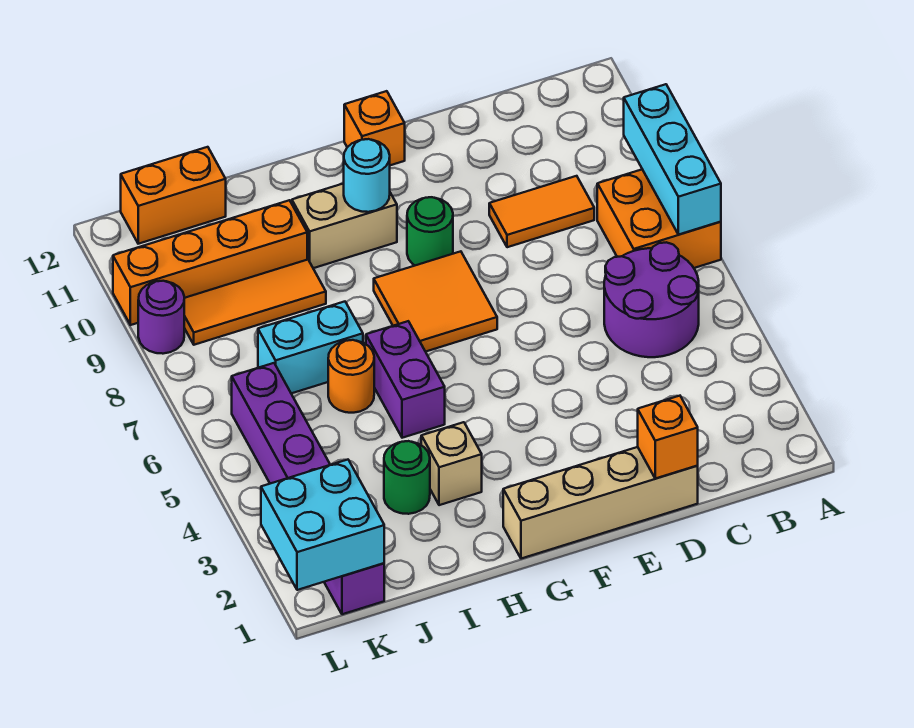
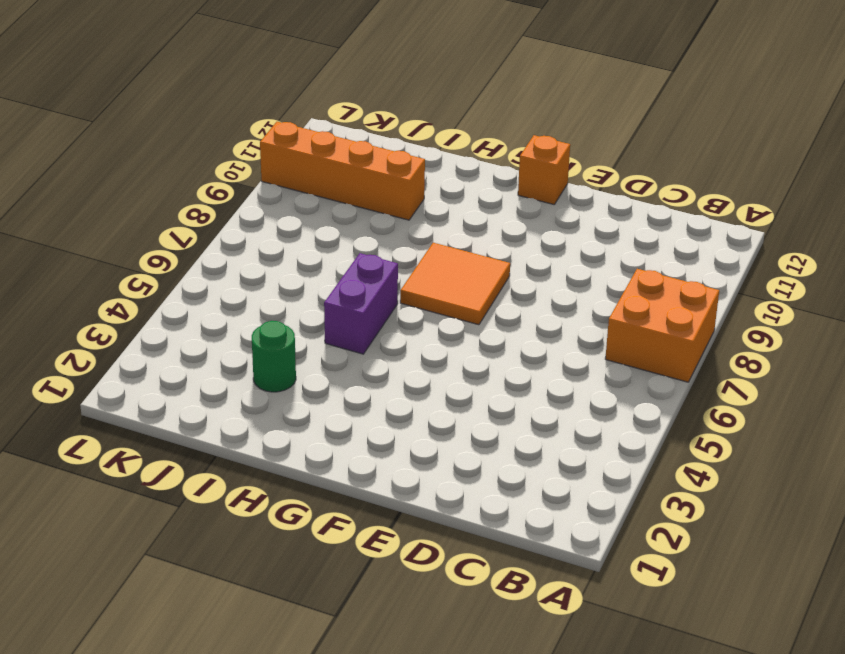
none -> purple round brick B5:C6 level 1
none -> orange tile C9:D9 level 1
none -> tan brick D1:G1 level 1

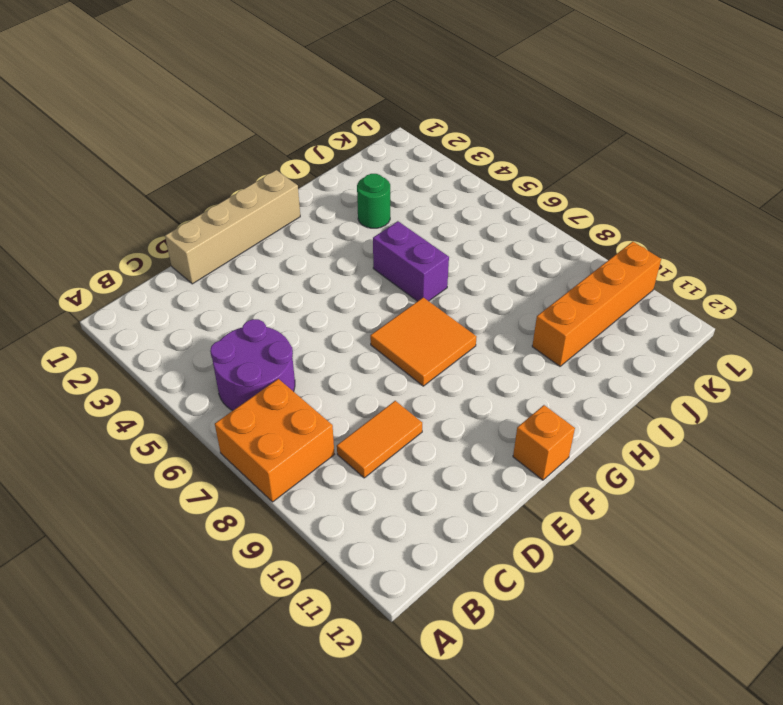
none -> green round brick F9 level 1
none -> tan brick G10:H10 level 1
none -> tan brick H3 level 1

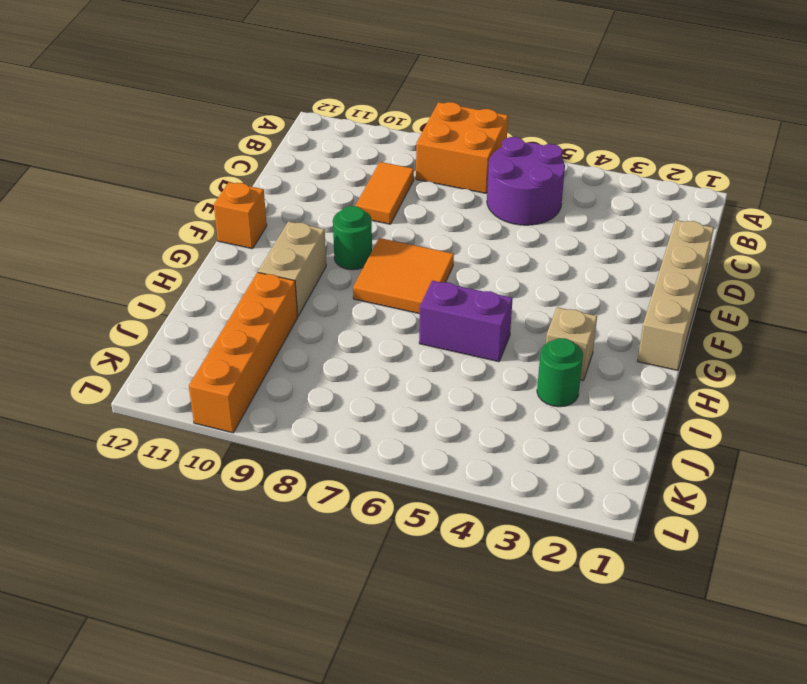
none -> orange round brick I6 level 1
none -> cyan brick I7:J7 level 1
none -> orange tile I9:K9 level 1

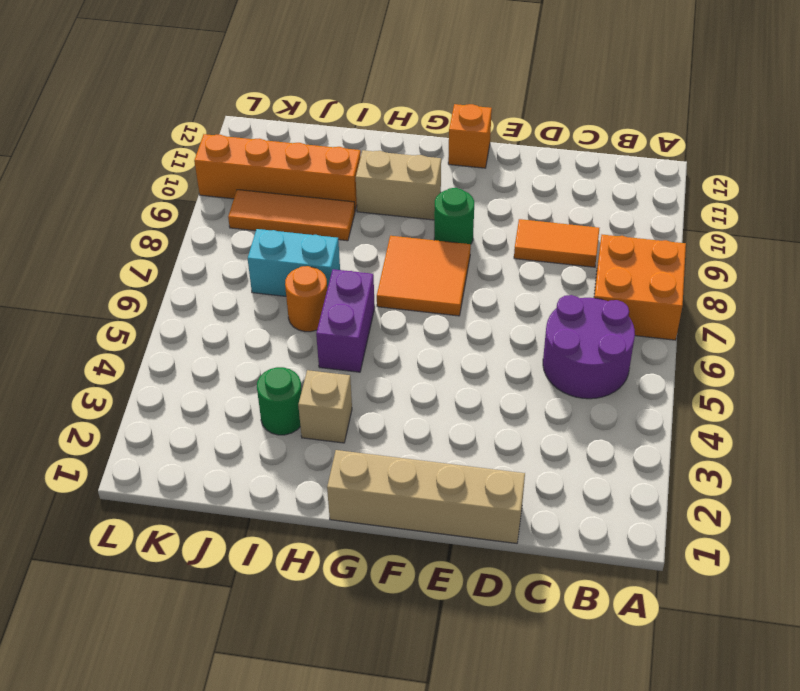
none -> orange brick J12:K12 level 1
none -> purple brick K1:K6 level 1
none -> purple round brick L9 level 1

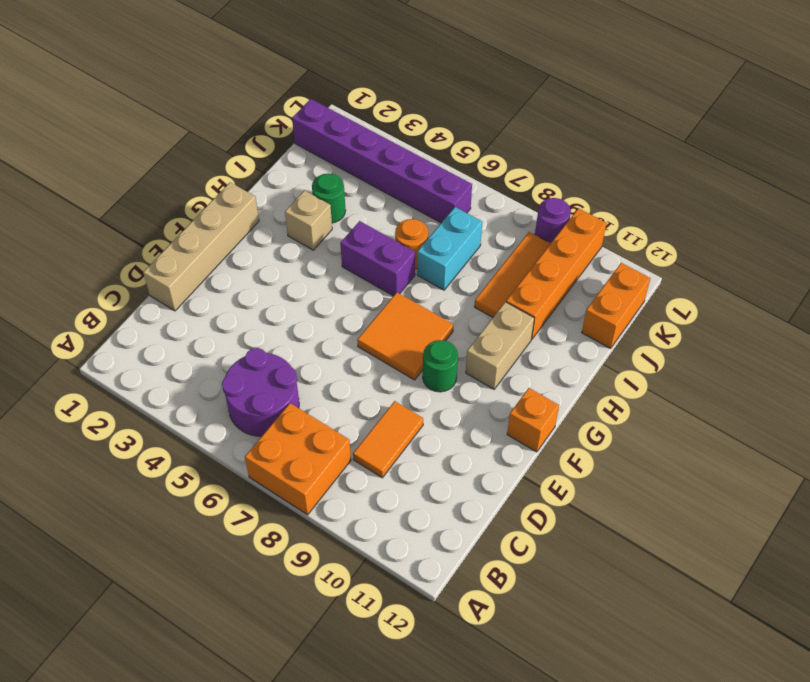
none -> cyan brick A7:A9 level 2
none -> orange brick D1 level 2
none -> cyan round brick G10 level 2

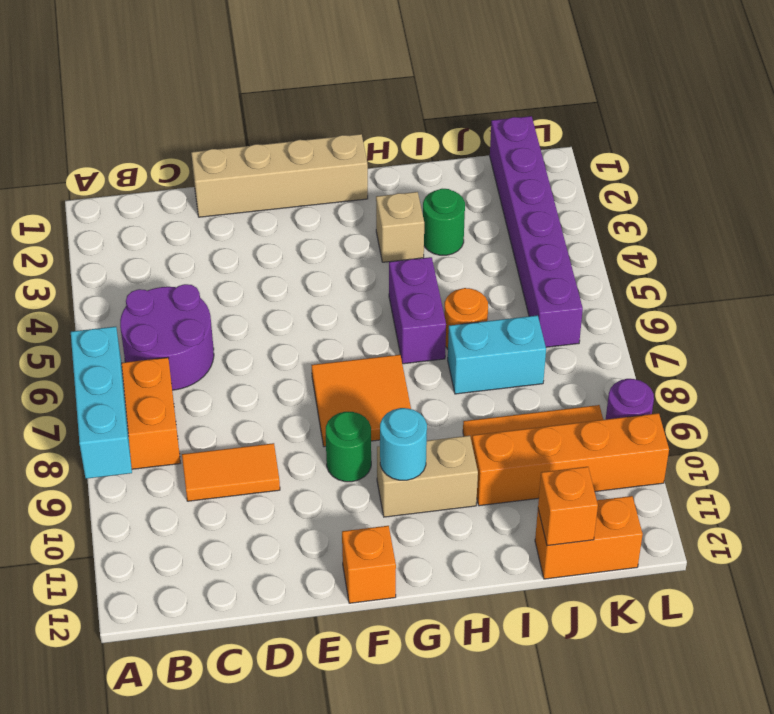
orange brick J12 level 2 -> orange brick D1 level 2
none -> cyan brick K1:L2 level 2

